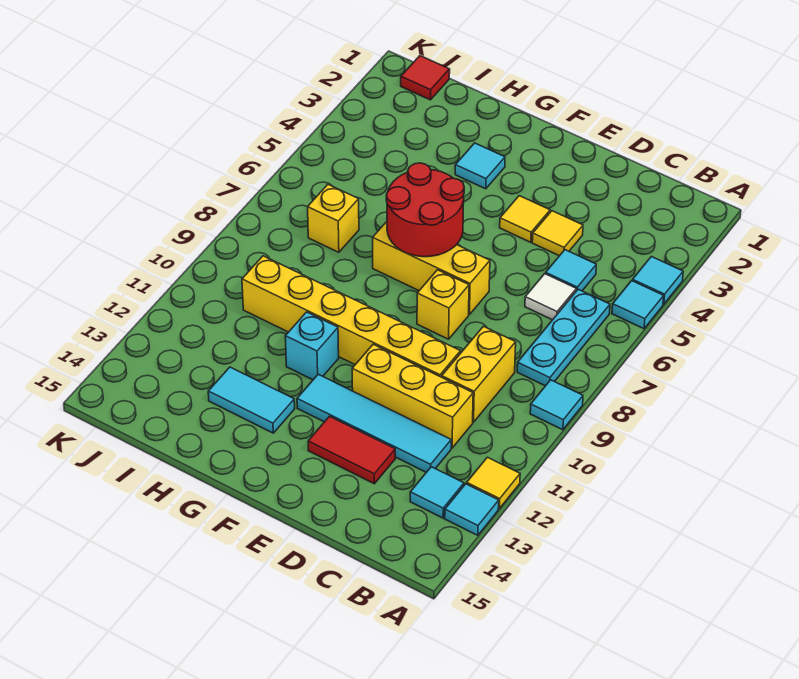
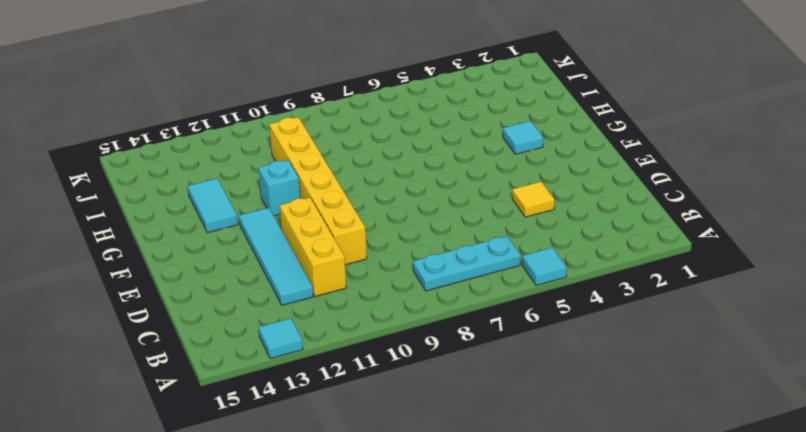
none -> cyan tile A4 level 1
none -> cyan tile A9 level 1
none -> yellow tile A12 level 1

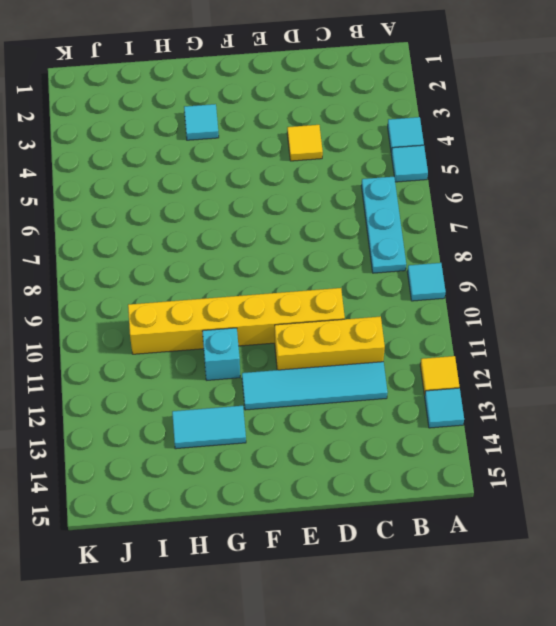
none -> cyan tile B13 level 1
none -> cyan tile C5 level 1
none -> white tile C6 level 1

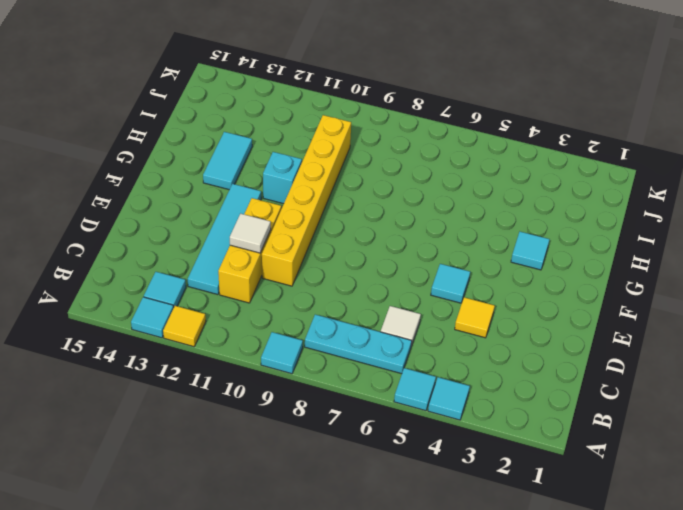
white tile D11 level 2 -> none
cyan tile E5 level 1 -> cyan tile C5 level 1
none -> yellow brick C9:C10 level 1
none -> red tile D13:E13 level 1
none -> yellow tile E4 level 1

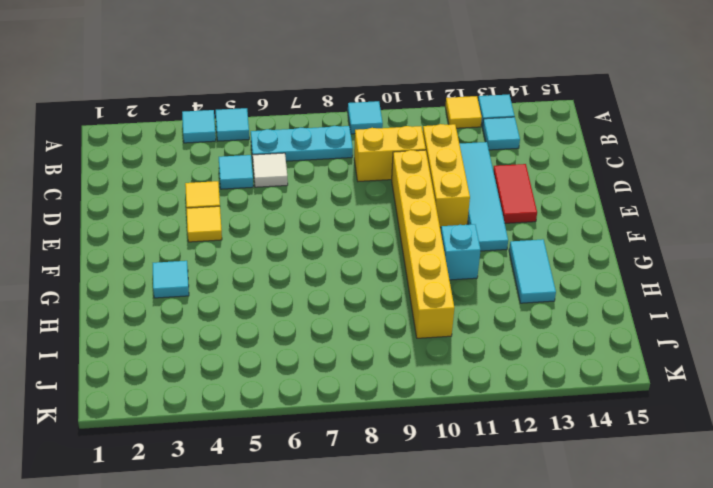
none -> yellow brick E7:G7 level 1
none -> yellow brick E8 level 1
none -> yellow brick I7 level 1

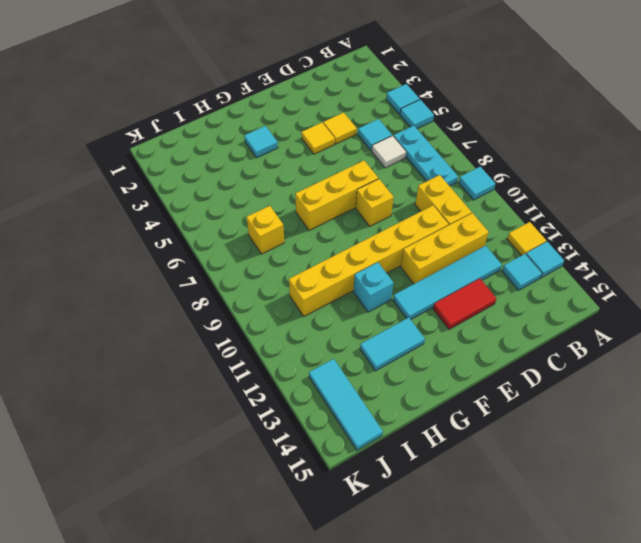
cyan tile J13:J15 level 1 -> none
none -> red tile J1 level 1
none -> red round brick F6:G7 level 2

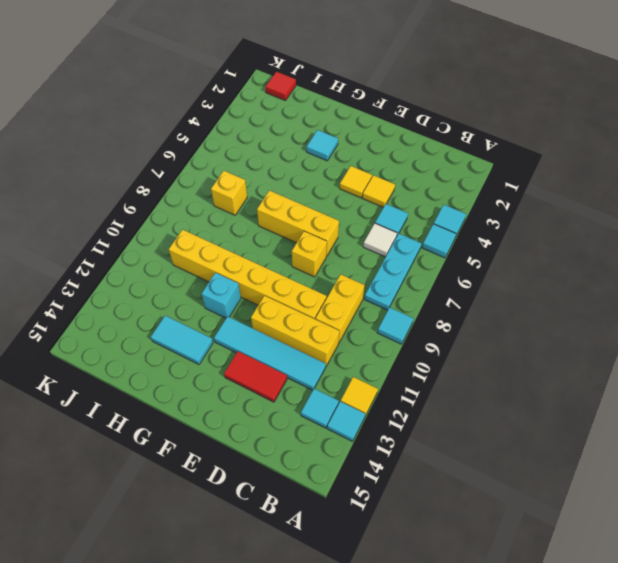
none -> red round brick F6:G7 level 2

